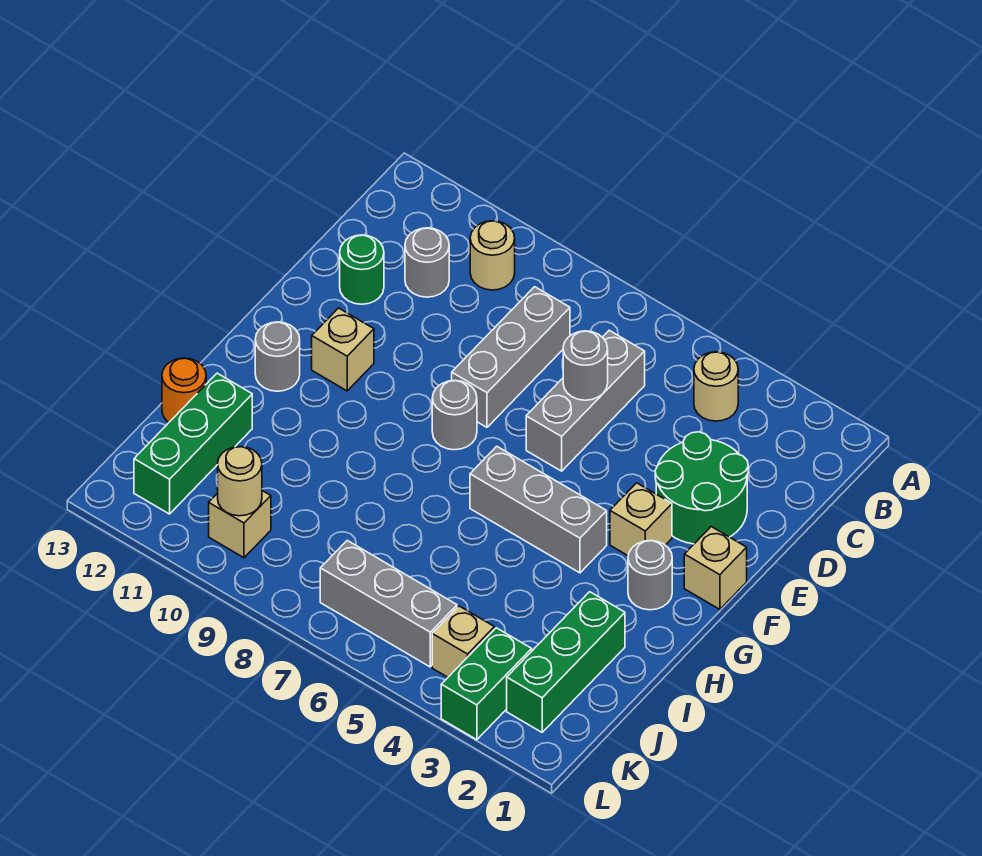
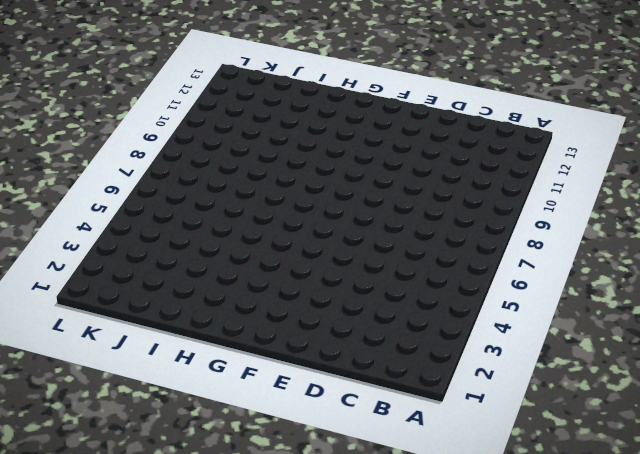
none -> tan round brick B4 level 1
none -> tan round brick B10 level 1
none -> grey brick C6:E6 level 1

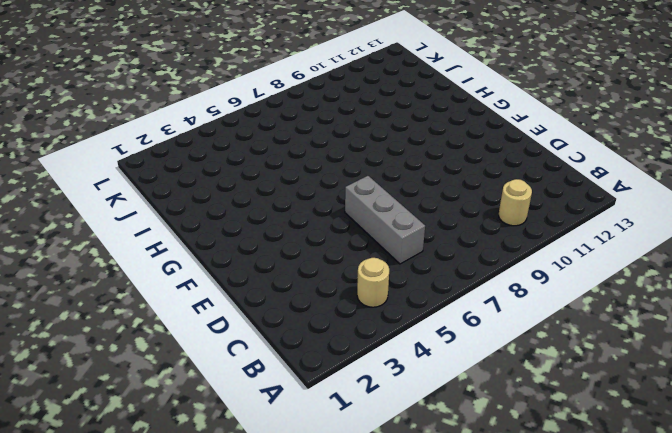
none -> grey brick C8:E8 level 1
none -> grey round brick C11 level 1
none -> green round brick D2:E3 level 1

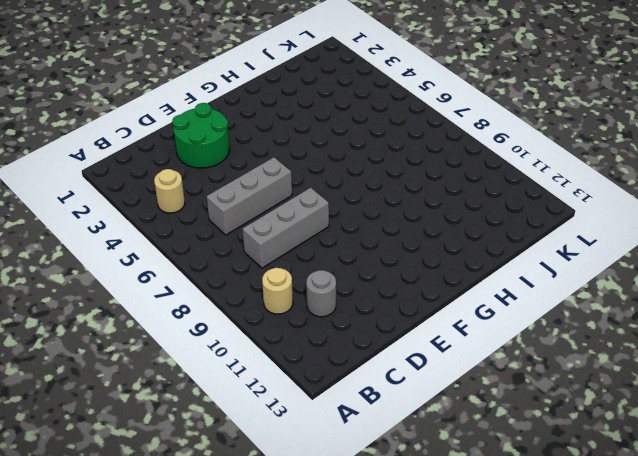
none -> green round brick D12 level 1
none -> tan brick F1 level 1
none -> tan brick F3 level 1

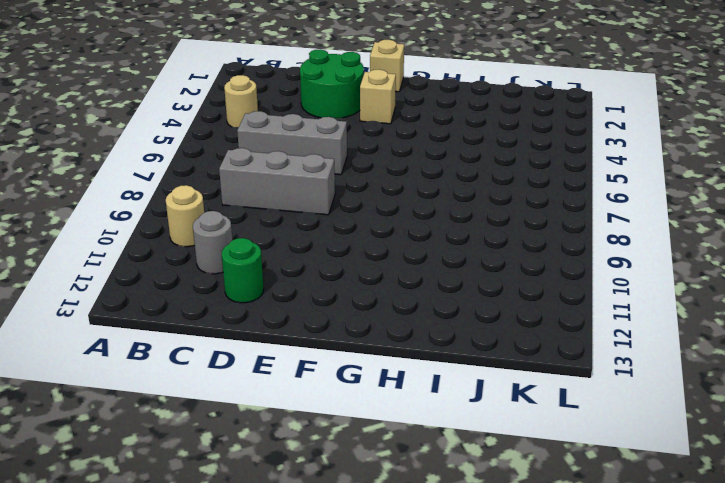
none -> grey round brick F8 level 1
none -> tan brick F11 level 1
none -> grey round brick G2 level 1

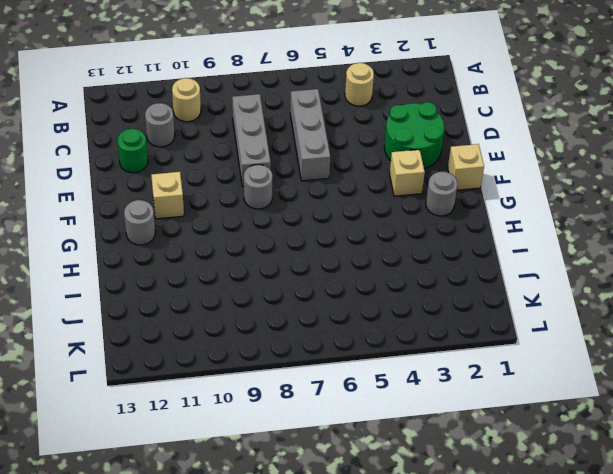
none -> grey brick G4:G6 level 1
none -> green brick I2:K2 level 1
none -> green brick I12:K12 level 1

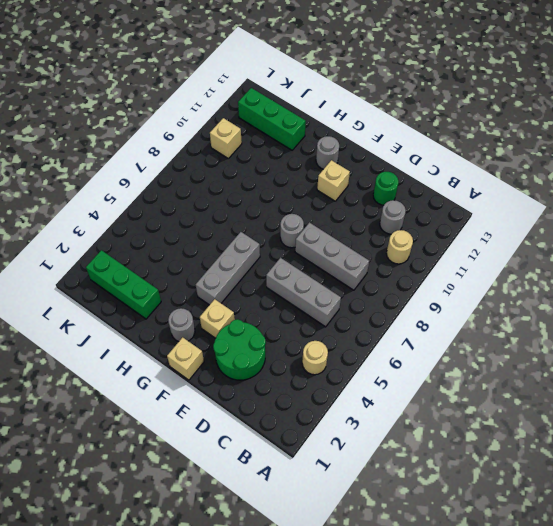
none -> orange round brick I13 level 1
none -> green brick K3:L3 level 1
none -> tan brick K4 level 1

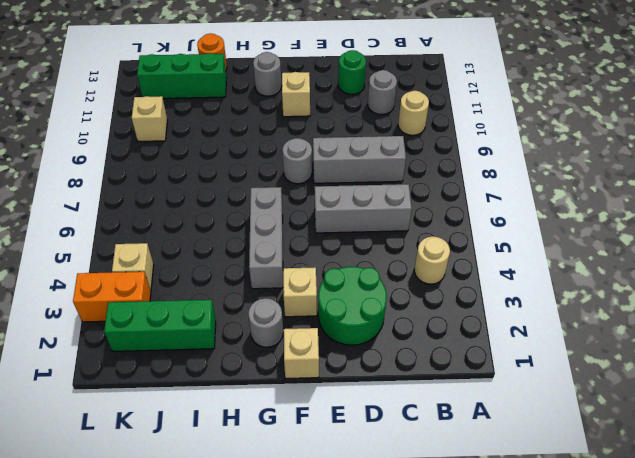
orange brick K3:L3 level 1 -> green brick K3:L3 level 1
none -> grey brick K5:K7 level 1
none -> grey round brick D6 level 2
none -> tan round brick K10 level 2

